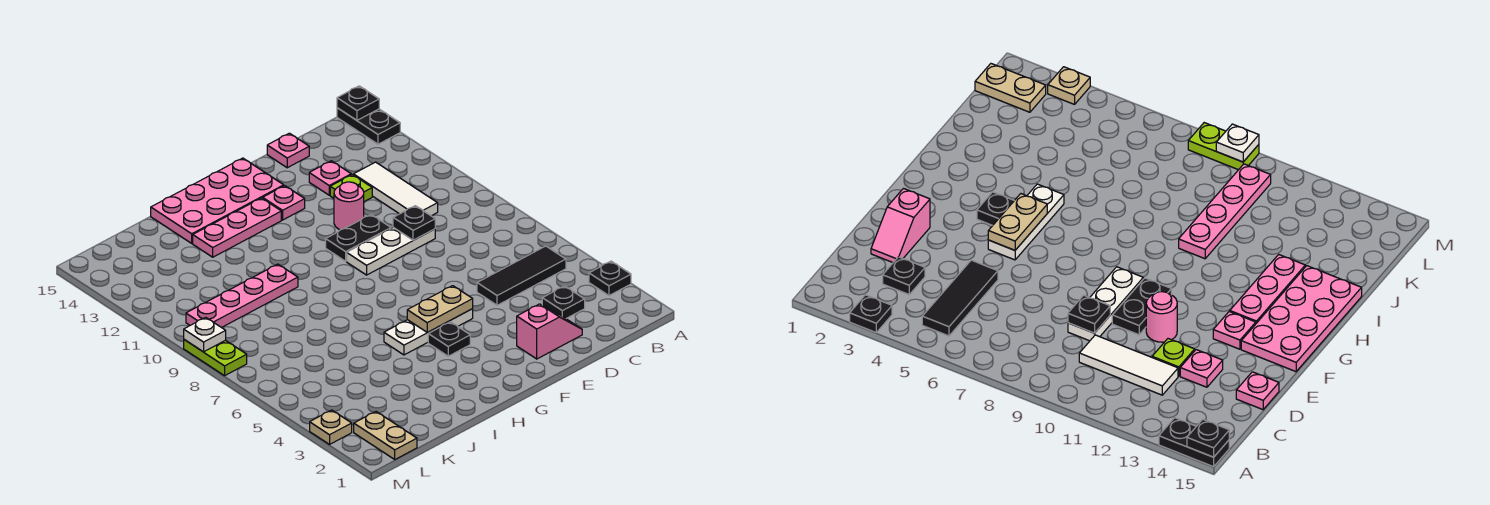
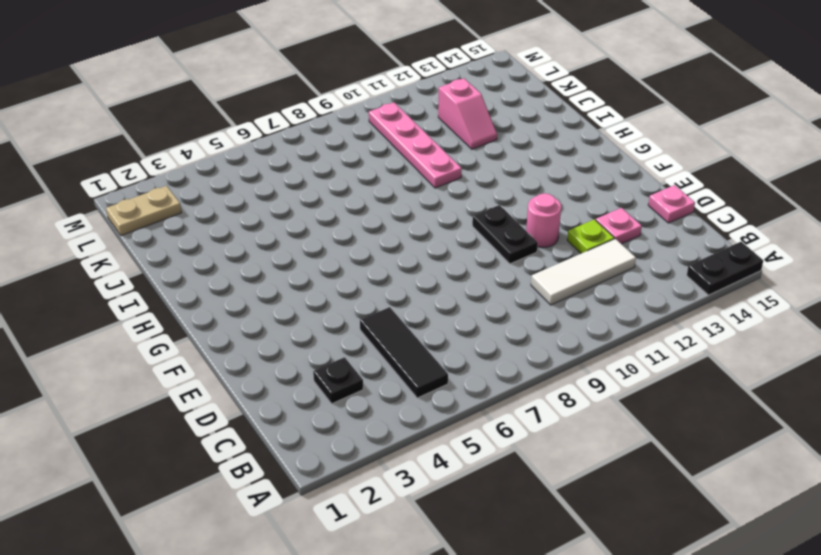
pink slope J12:K12 level 1 top K -> pink slope D2:E2 level 1 top E
none -> black plate A3 level 1
none -> white plate D9:F9 level 1
none -> white plate F5:H5 level 1

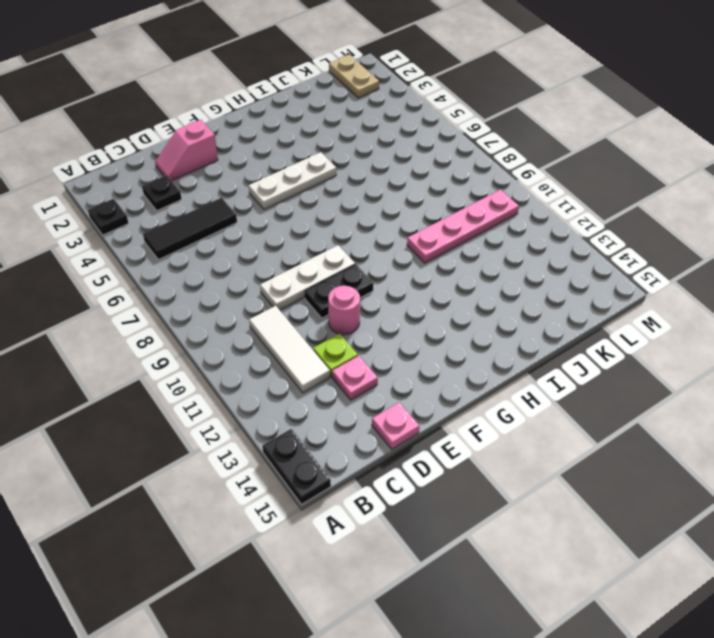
none -> pink plate F13 level 1
none -> pink plate F14:I15 level 1
none -> black plate G4 level 1

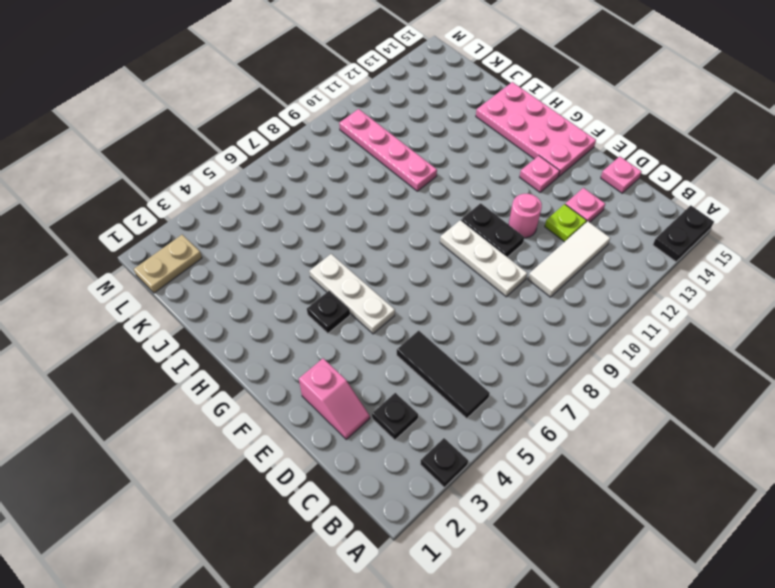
none -> pink plate G13:I13 level 1
none -> tan plate M3 level 1
none -> lime plate M8:M9 level 1

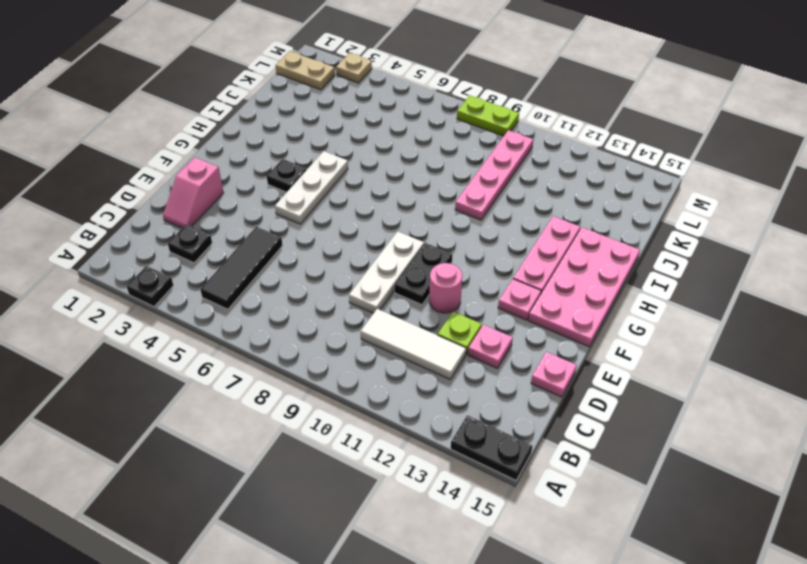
none -> black plate A15 level 2
none -> black plate D9 level 2
none -> tan plate F5:G5 level 2

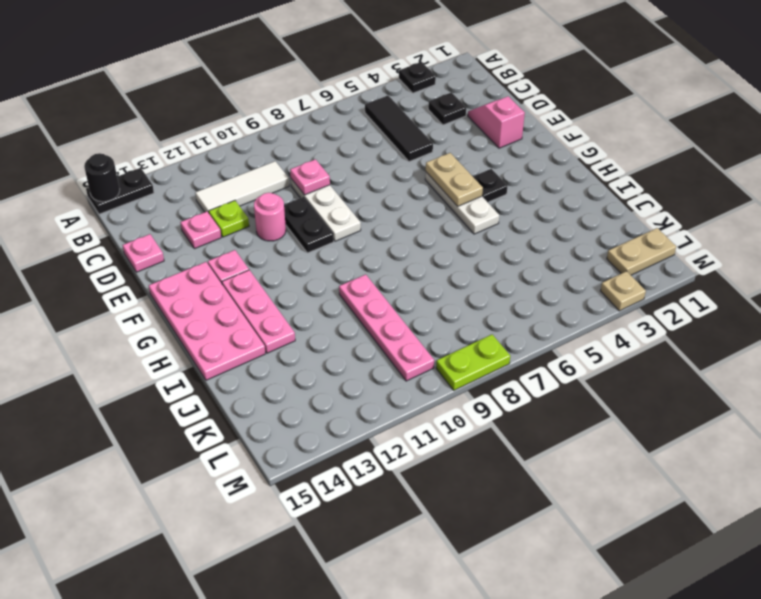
black round brick A15 level 2 -> black plate A15 level 2
pink plate D9 level 2 -> black plate D9 level 2
none -> white plate M9 level 2

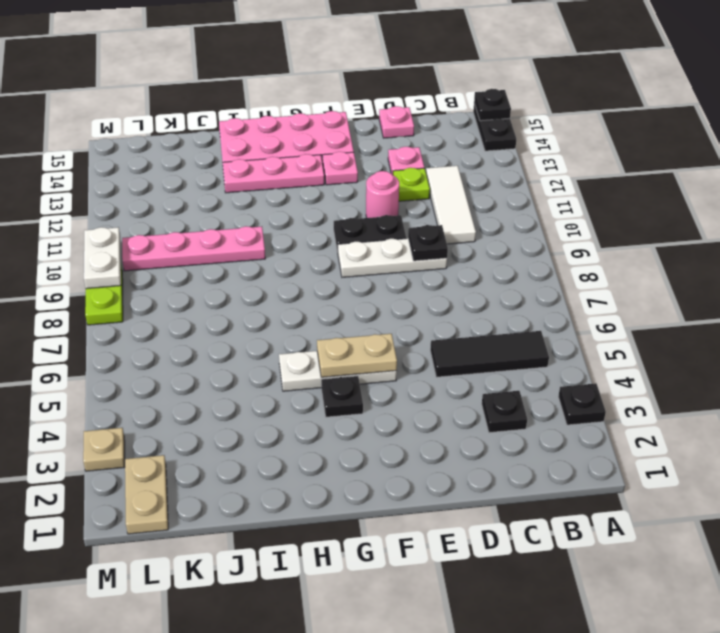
white plate M9:M10 level 2 -> white plate M9 level 2
none -> pink slope D2:E2 level 1 top E

